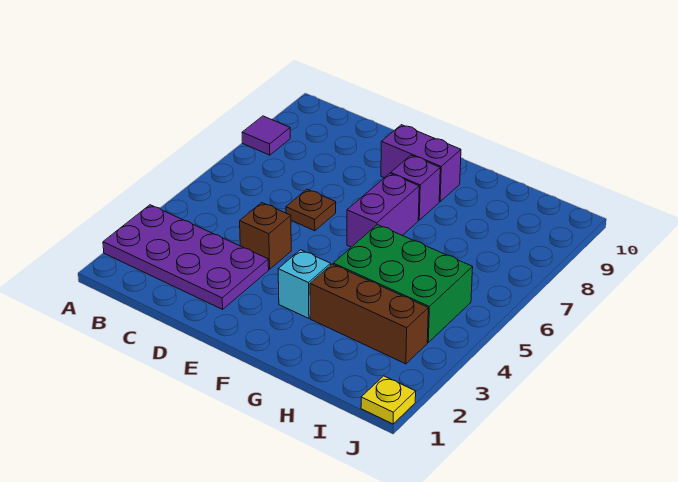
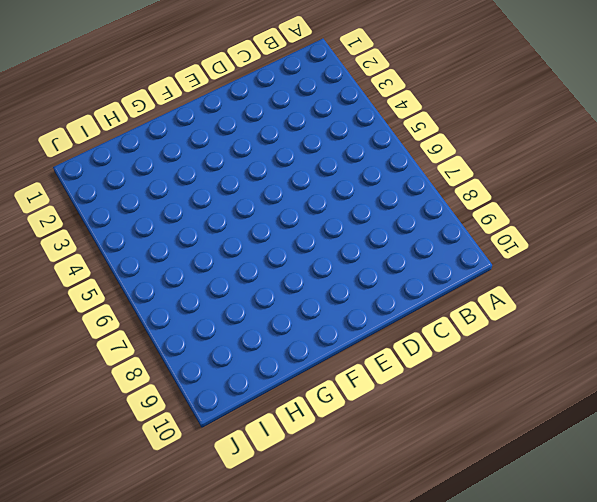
none -> purple plate A2:D3 level 1
none -> purple tile A8 level 1

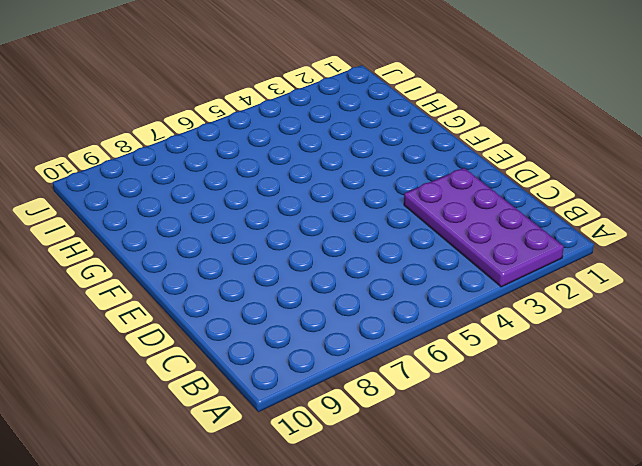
none -> purple tile A8 level 1
none -> brown brick D4 level 1

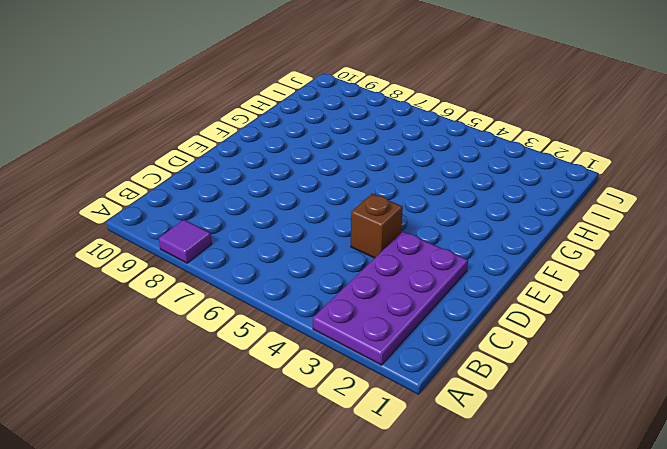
none -> brown plate D6 level 1
none -> purple brick E9:F9 level 1

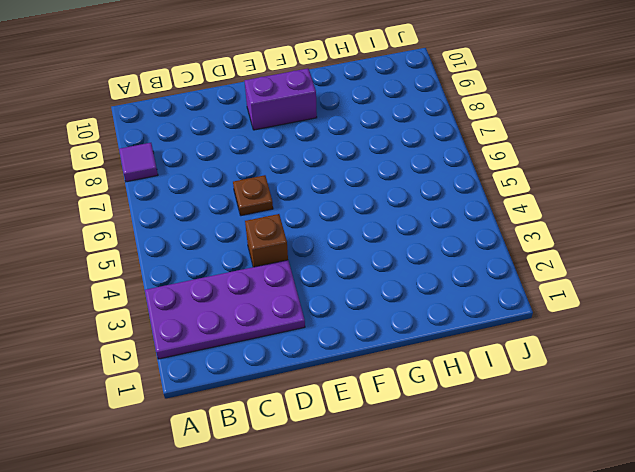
none -> cyan brick F3 level 1
none -> purple brick F6:F7 level 1

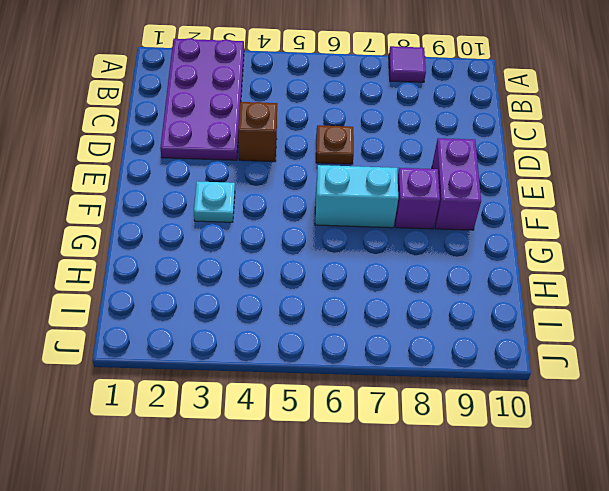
cyan plate F3 level 1 -> cyan brick F3 level 1
cyan brick F6:F7 level 1 -> purple brick F6:F7 level 1
none -> brown brick G3:I3 level 1
none -> green brick G4:I5 level 1

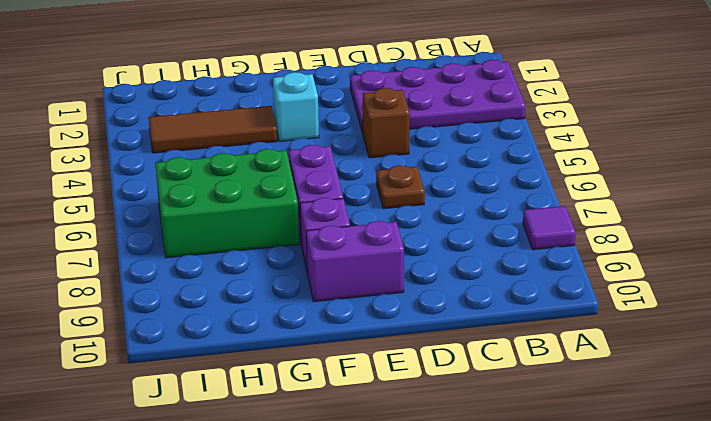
brown tile G3:I3 level 1 -> brown brick G3:I3 level 1
green brick G6:I7 level 1 -> green brick G4:I5 level 1
none -> yellow plate J1 level 1

